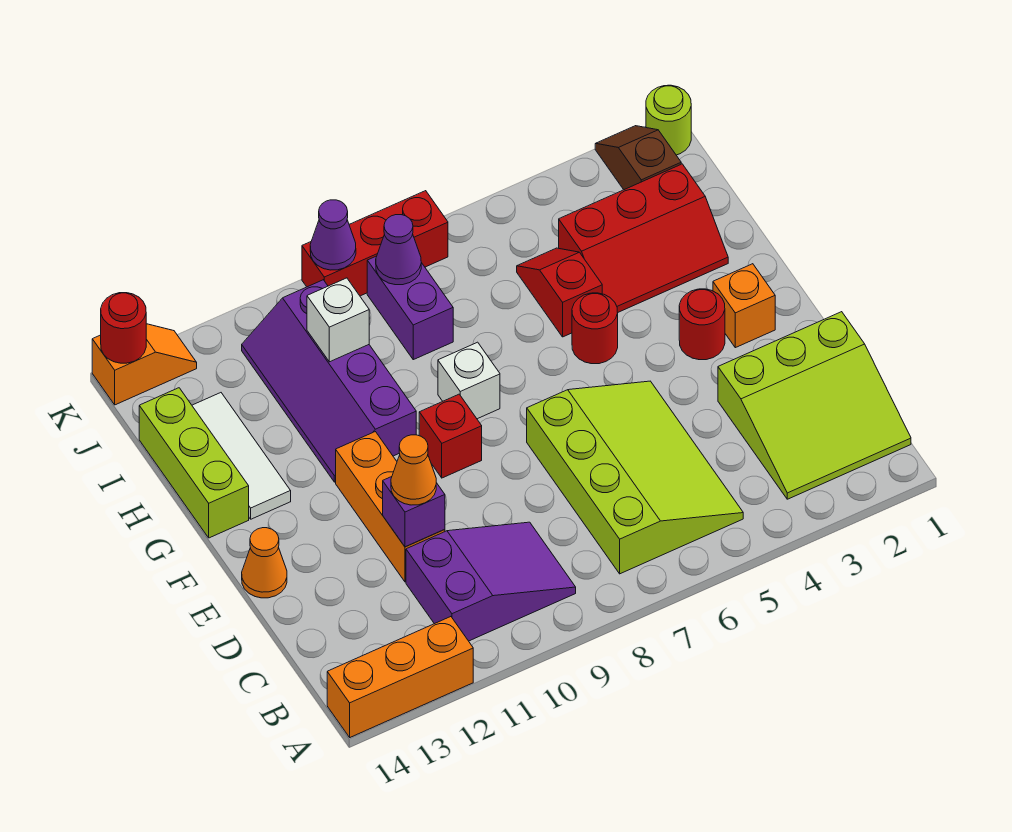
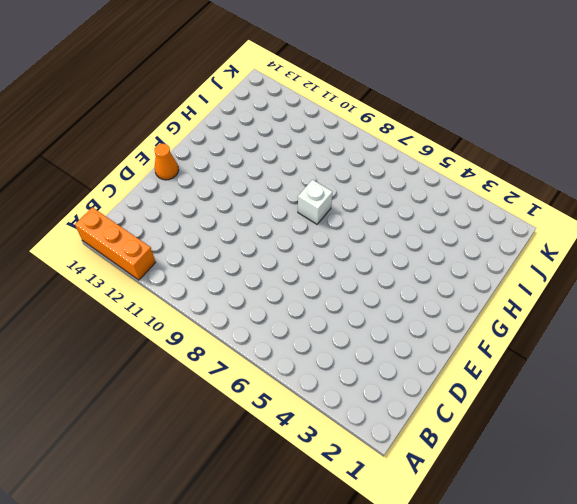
none -> lime slope B1:D3 level 1 top D
none -> lime slope B5:E7 level 1 top 7
none -> purple slope B9:C11 level 1 top 11

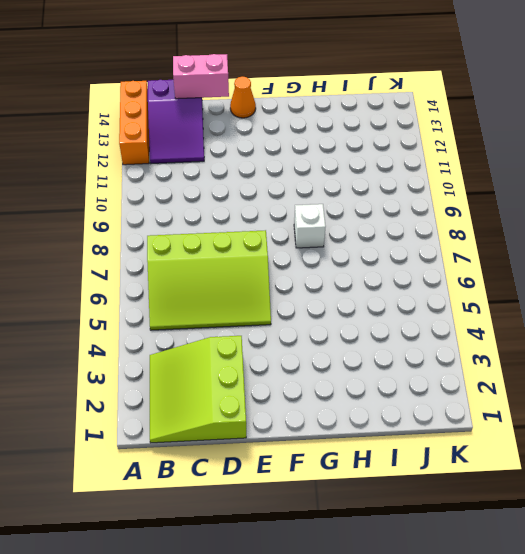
purple slope B12:C14 level 1 top 14 -> purple slope B9:C11 level 1 top 11
pink brick C14:D14 level 2 -> none
none -> orange brick D11:F11 level 1
none -> orange brick F2 level 1
none -> red round brick F3 level 1

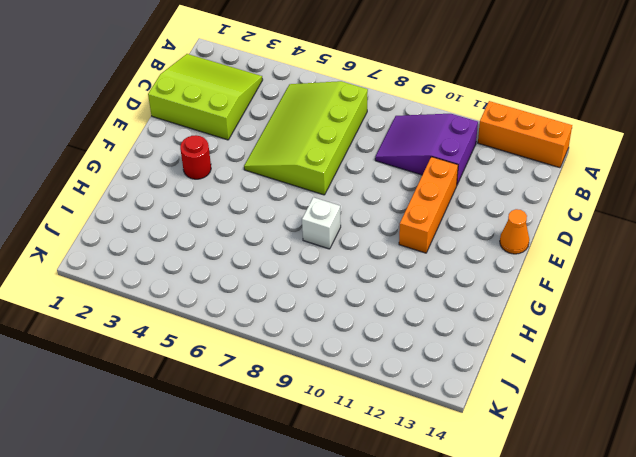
none -> orange brick F2 level 1
none -> red brick F9 level 1
none -> red round brick G5 level 1

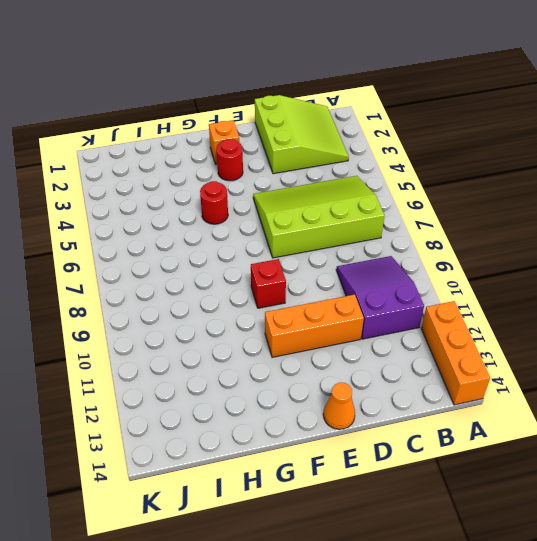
none -> white brick G8 level 1
none -> purple slope G10:J11 level 1 top 10
none -> white tile G13:I13 level 1

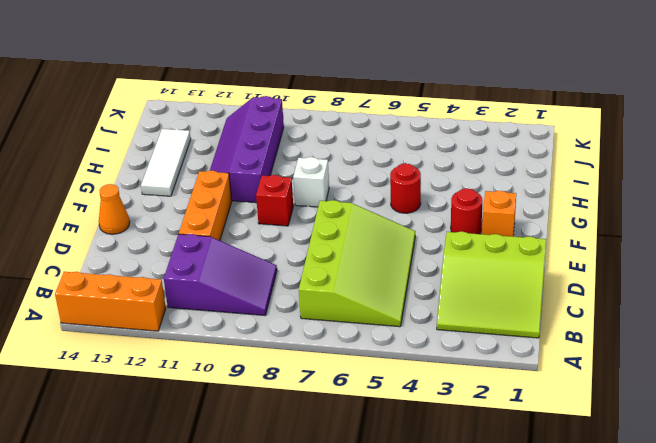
none -> lime brick G14:I14 level 1
none -> red slope H2:I4 level 1 top I
none -> red slope H5:I5 level 1 top H

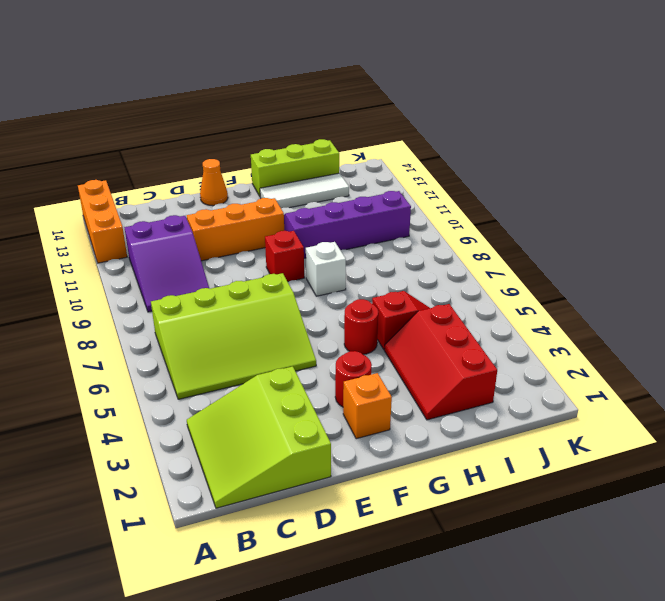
none -> purple brick I8:J8 level 1
none -> brown slope J2:K2 level 1 top J
none -> lime round brick K1 level 1

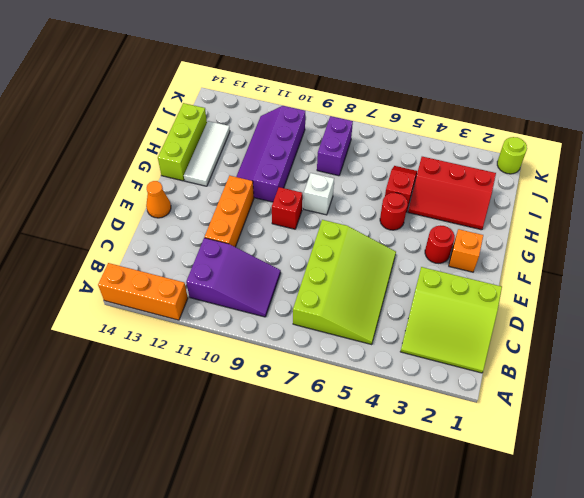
none -> brown slope J2:K2 level 1 top J
none -> red brick K7:K9 level 1
none -> orange slope K13:K14 level 1 top 14

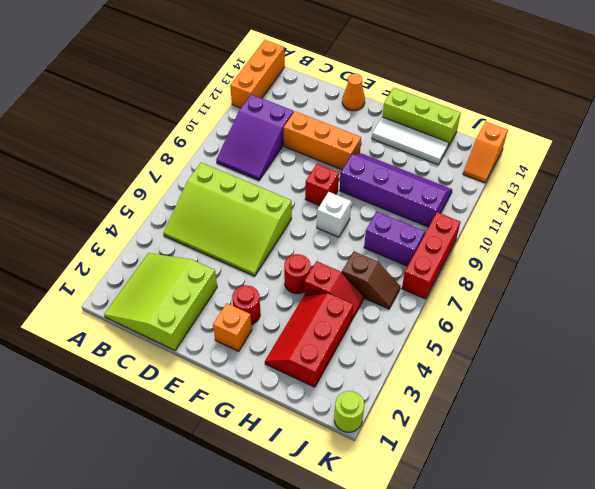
brown slope I6:J6 level 1 top I -> brown slope J2:K2 level 1 top J
none -> purple brick D11 level 2
none -> white brick I10 level 2
none -> purple cone J8 level 2

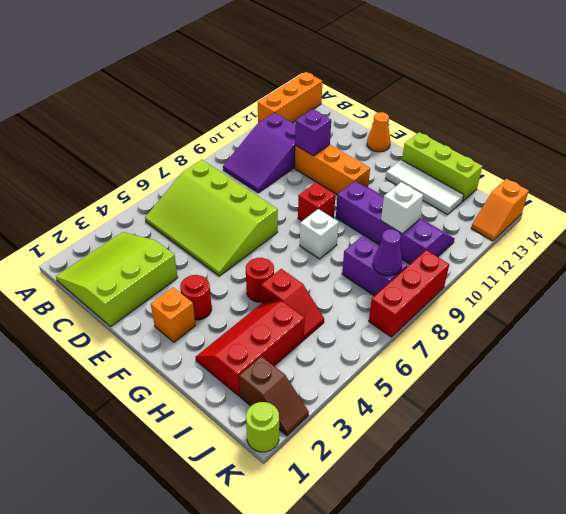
none -> purple cone K9 level 2
none -> red round brick K14 level 2
none -> orange cone D11 level 3

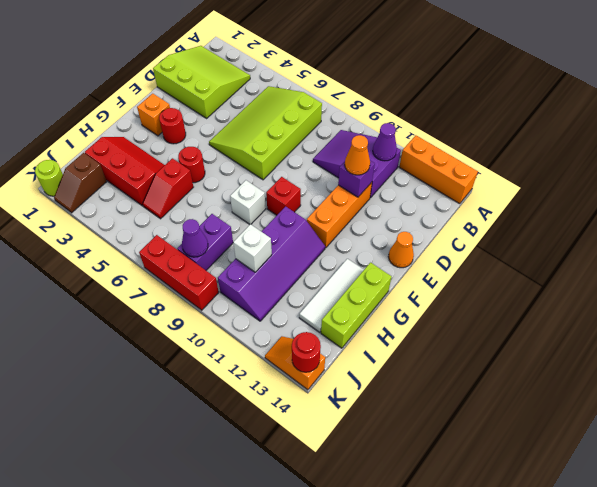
purple cone B11 level 2 -> purple cone K9 level 2

